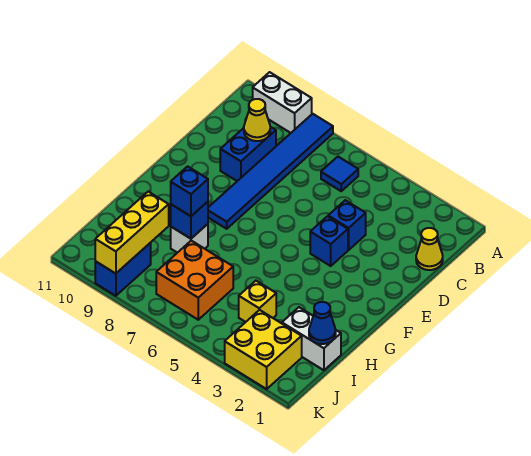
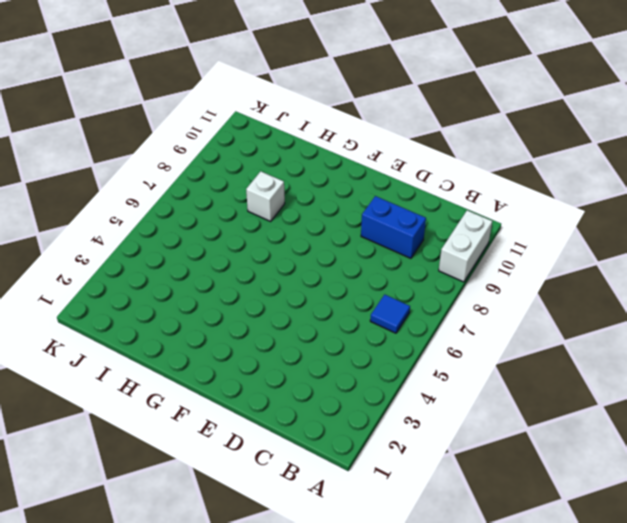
none -> blue tile A8:F8 level 1
none -> yellow cone C1 level 1
none -> blue brick D4 level 1

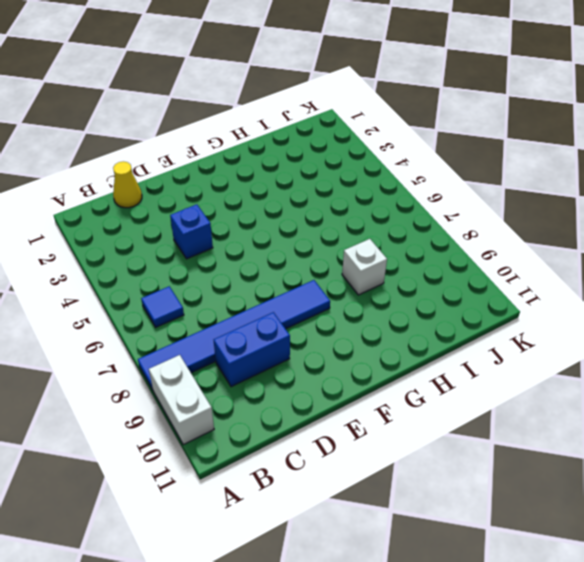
none -> blue brick E4 level 1
none -> white brick I1:I2 level 1
none -> yellow brick I4 level 1

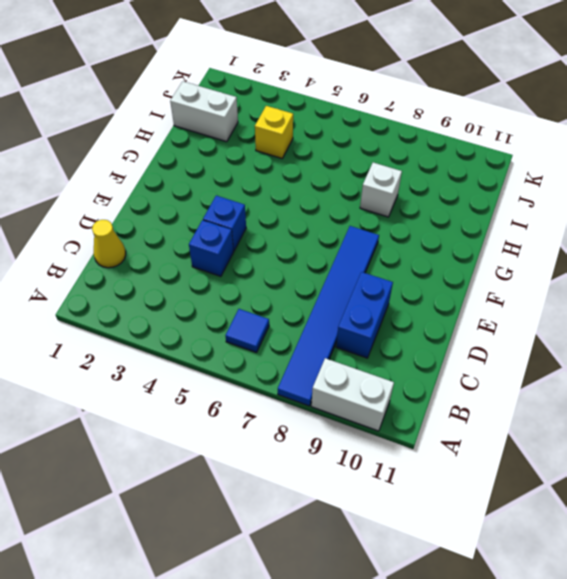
none -> orange brick I6:J7 level 1
none -> yellow brick J2:K3 level 1
none -> blue brick J9:K9 level 1

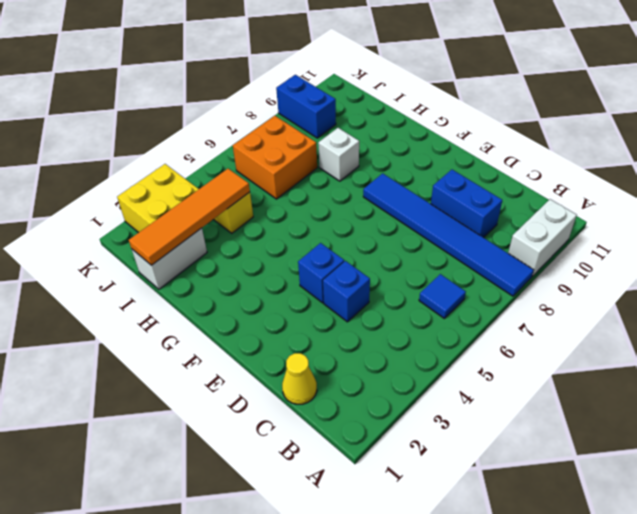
orange tile I1:I4 level 2 -> blue cone I1 level 2
none -> yellow cone C9 level 2
none -> blue brick H8 level 2
none -> yellow brick I9:K9 level 2

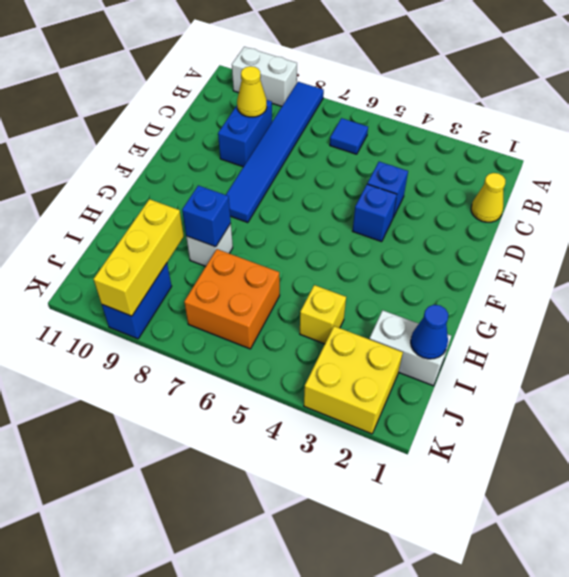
none -> blue brick H8 level 3

